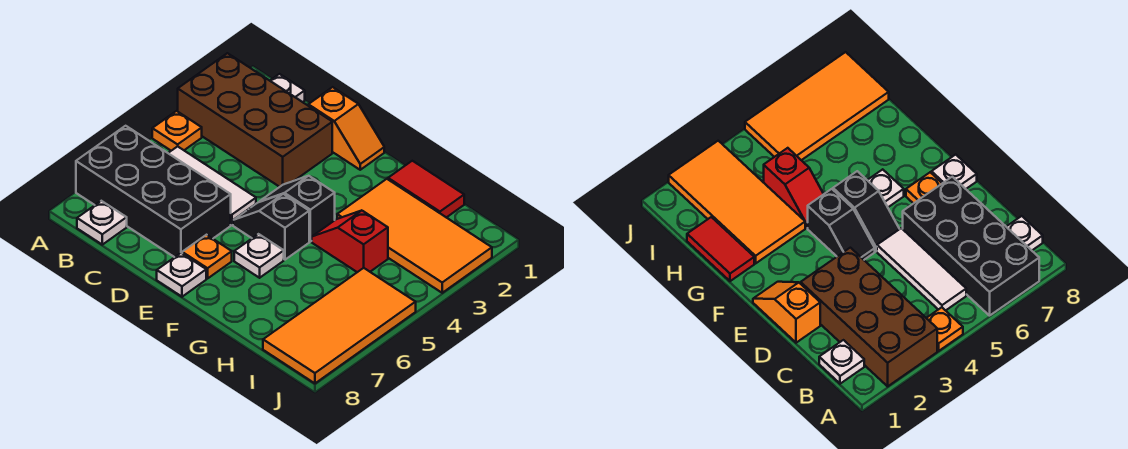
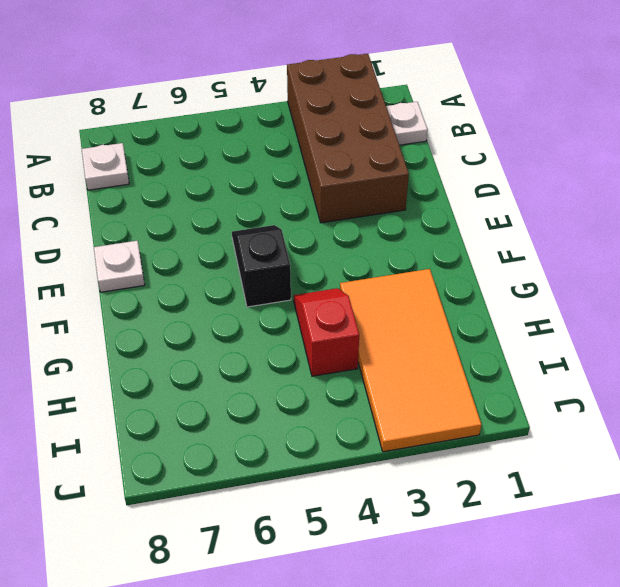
none -> orange plate A4 level 1
none -> black brick A6:D7 level 1
none -> white tile B5:D5 level 1

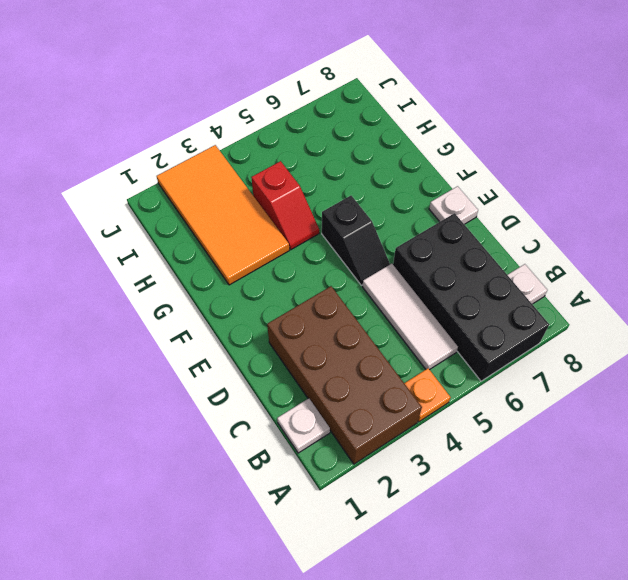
none -> orange slope D1:E1 level 1 top D
none -> black slope E4:F4 level 1 top F
none -> orange plate E7 level 1

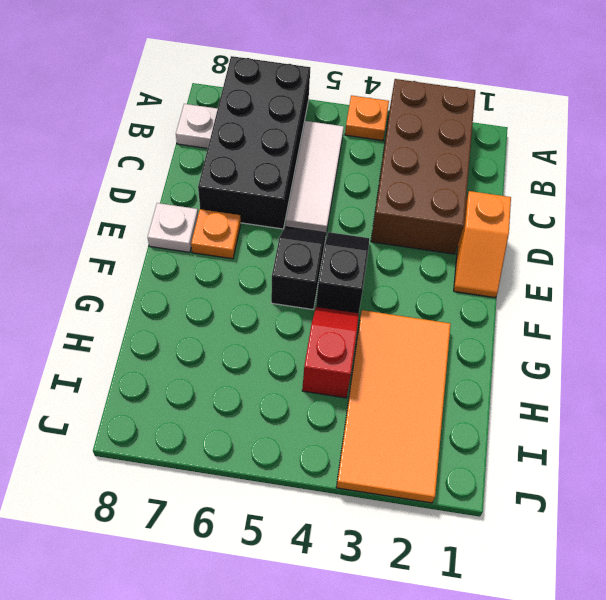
none -> white plate B1 level 1
none -> white plate F6 level 1
none -> red tile G1:H1 level 1

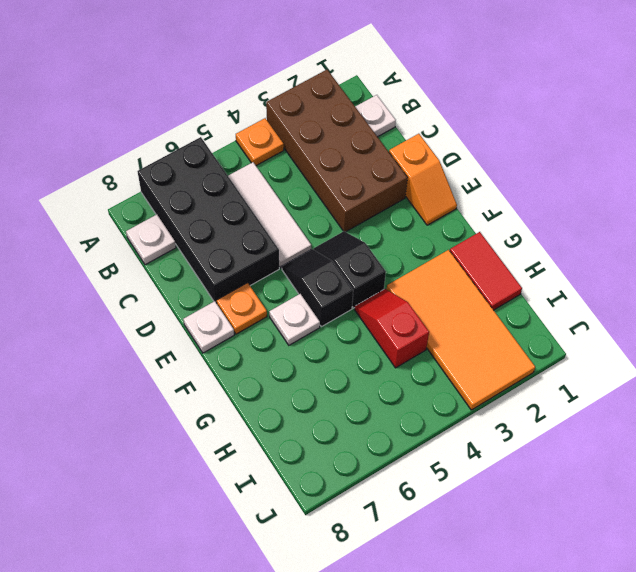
none -> orange tile I5:J8 level 1

